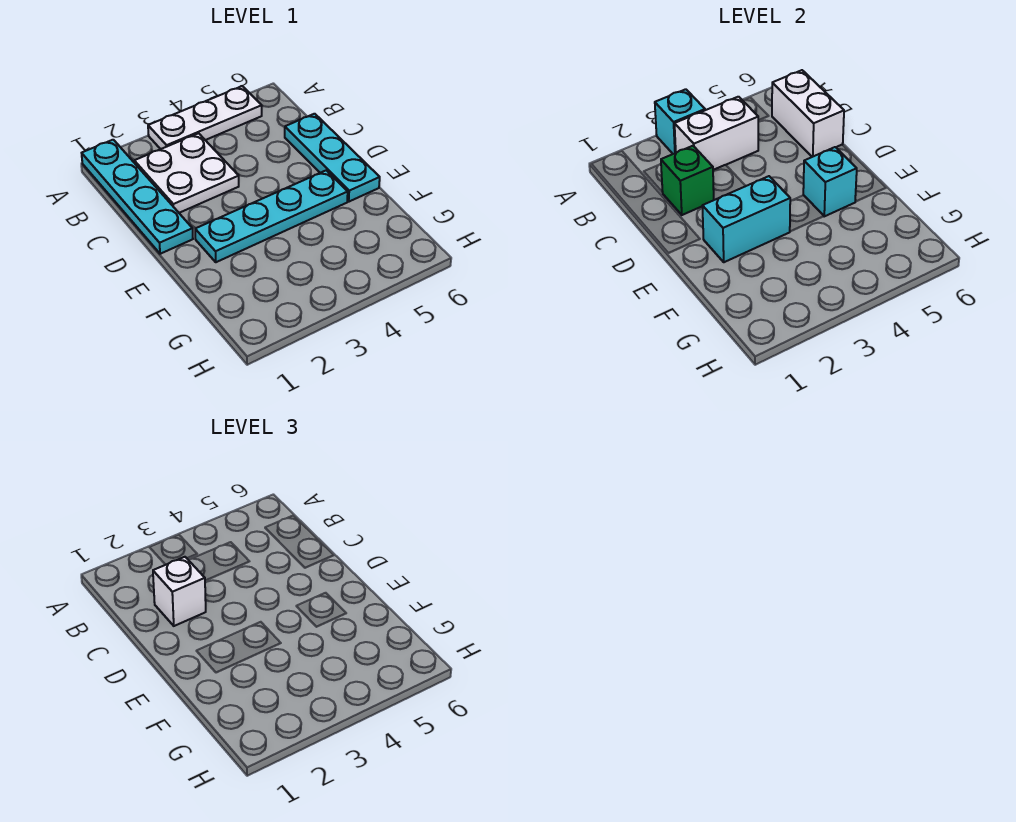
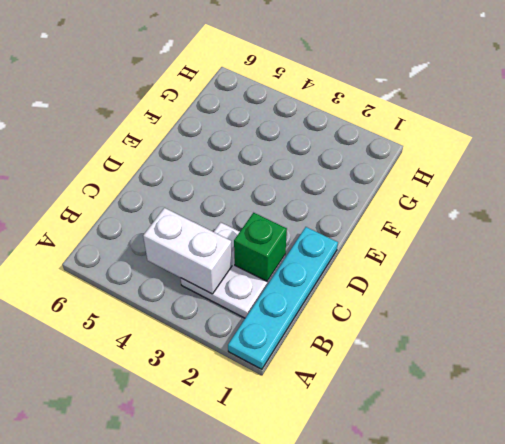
none -> white plate A3:A5 level 1
none -> cyan plate C6:E6 level 1
none -> cyan plate E2:E5 level 1

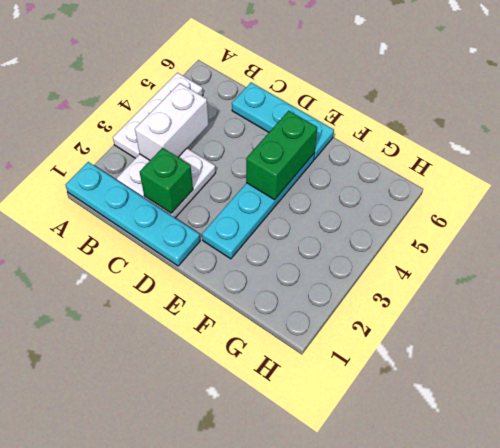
green brick E4:E5 level 2 -> cyan brick E5 level 2
none -> cyan brick A3 level 2
none -> white brick B6:C6 level 2
none -> cyan brick E2:E3 level 2

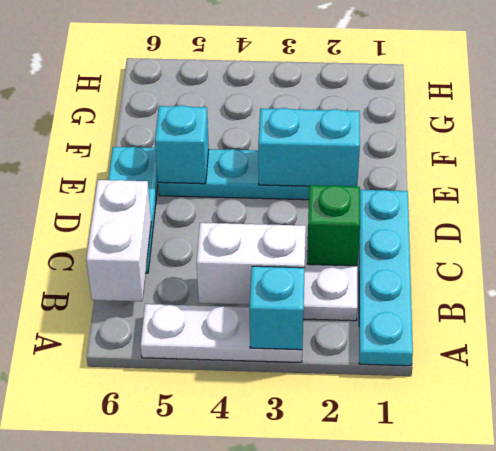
none -> white brick C2 level 3

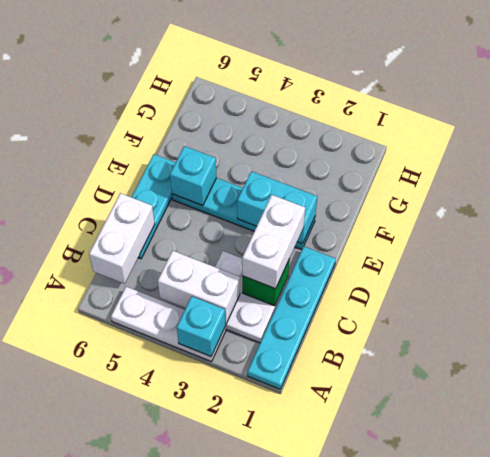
white brick C2:D2 level 3 -> white brick C2 level 3

